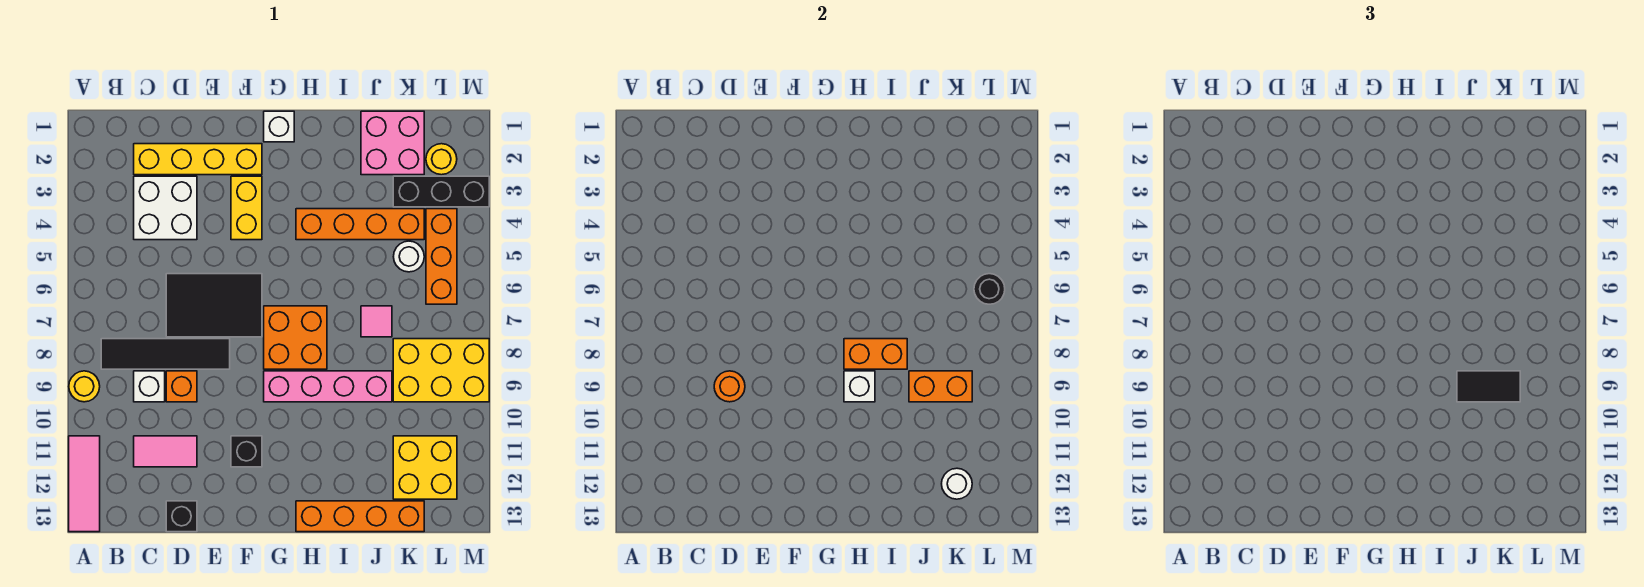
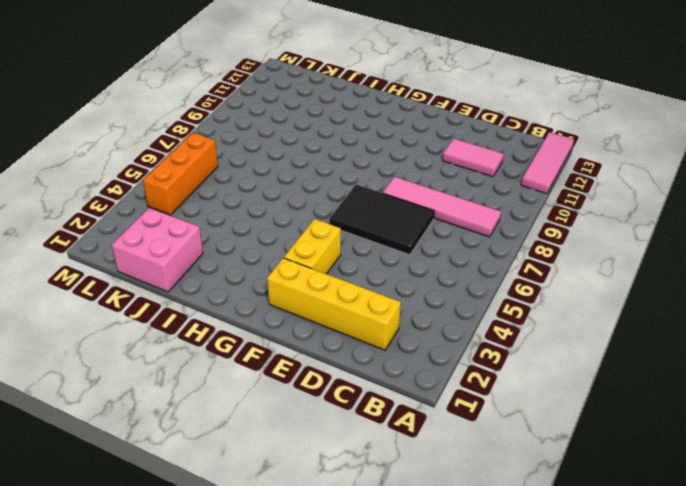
pink tile B8:E8 level 1 -> black tile B8:E8 level 1
none -> yellow round brick A9 level 1
none -> white brick C3:D4 level 1
none -> white brick C9 level 1
none -> orange brick D9 level 1

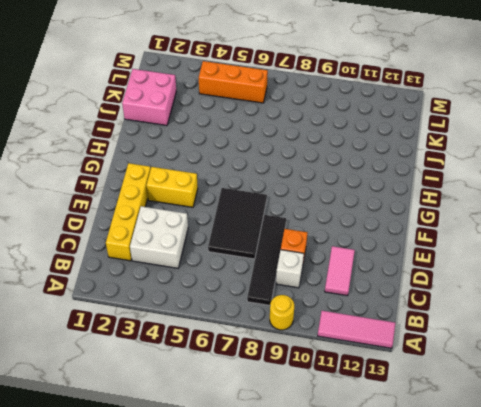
none -> black brick D13 level 1
none -> black brick F11 level 1
none -> white brick G1 level 1
none -> orange brick G7:H8 level 1

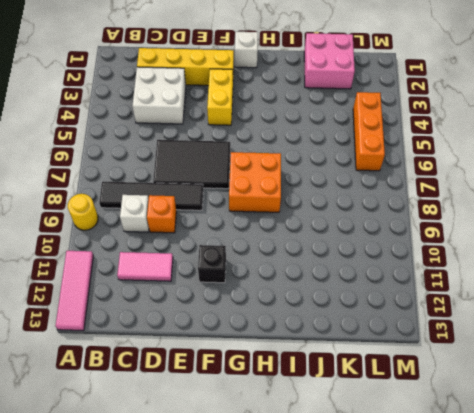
none -> black brick D13 level 1
none -> pink brick G9:J9 level 1
none -> orange brick H4:K4 level 1
none -> orange brick H13:K13 level 1

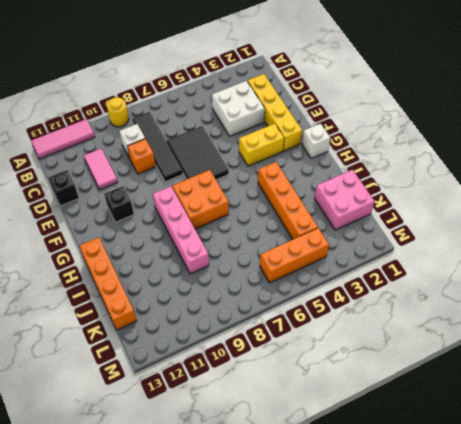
none -> pink tile J7 level 1
none -> black brick K3:M3 level 1
none -> white round brick K5 level 1
none -> yellow brick K8:M9 level 1

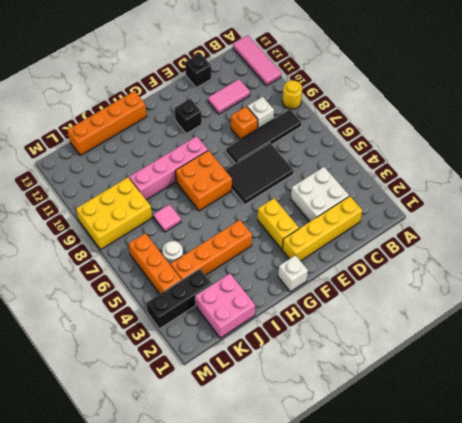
none -> yellow brick K11:L12 level 1
none -> yellow round brick L2 level 1
none -> orange round brick D9 level 2
none -> orange brick H8:I8 level 2

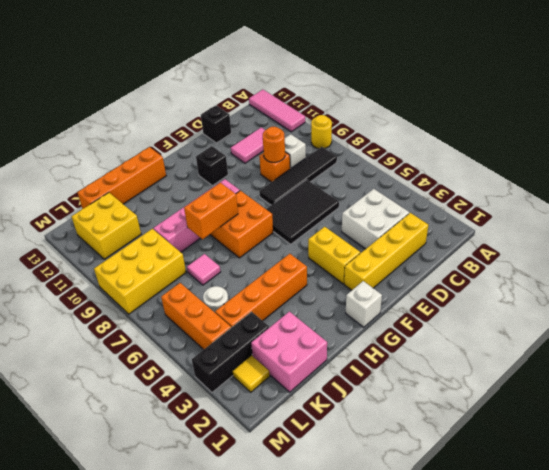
yellow tile L2 level 1 -> yellow round brick L2 level 1
none -> white brick H9 level 2
none -> orange brick J9:K9 level 2
none -> white round brick K12 level 2
none -> black round brick L6 level 2

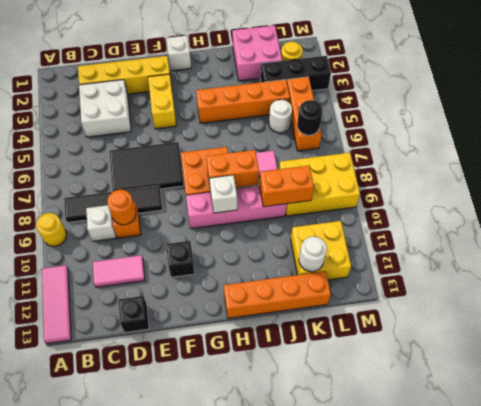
none -> black tile J9:K9 level 3

